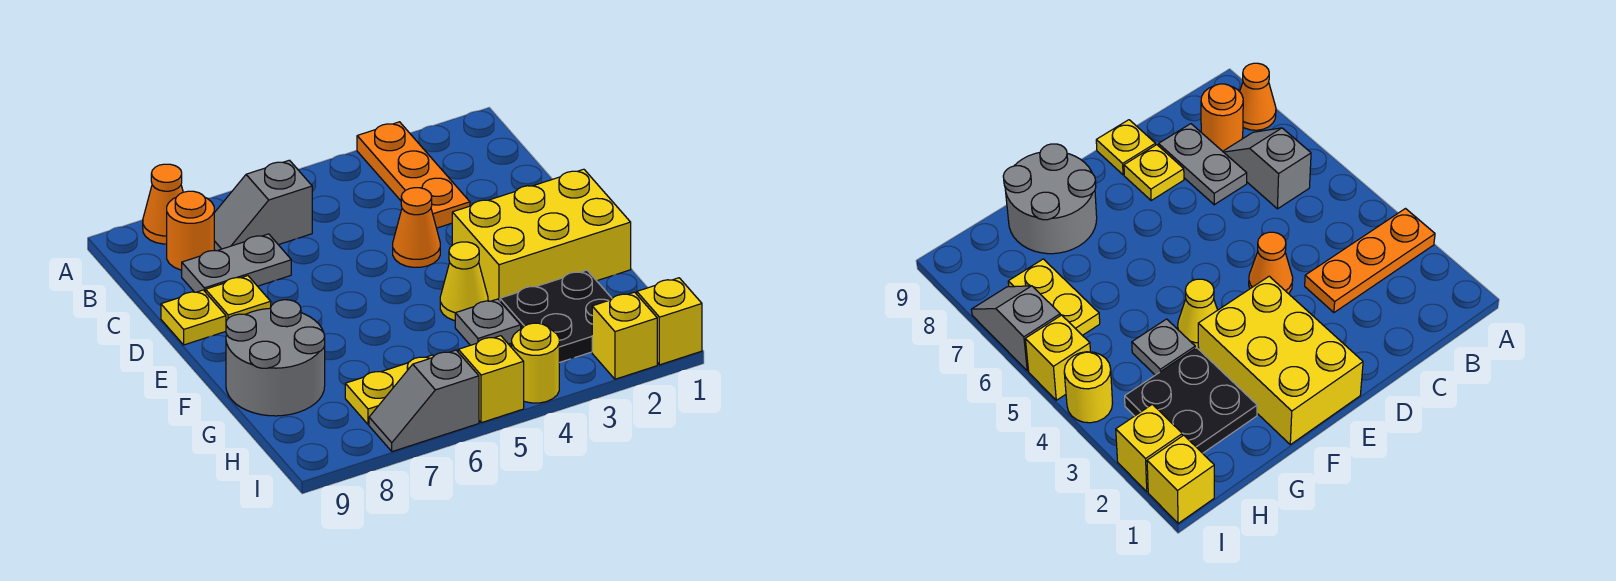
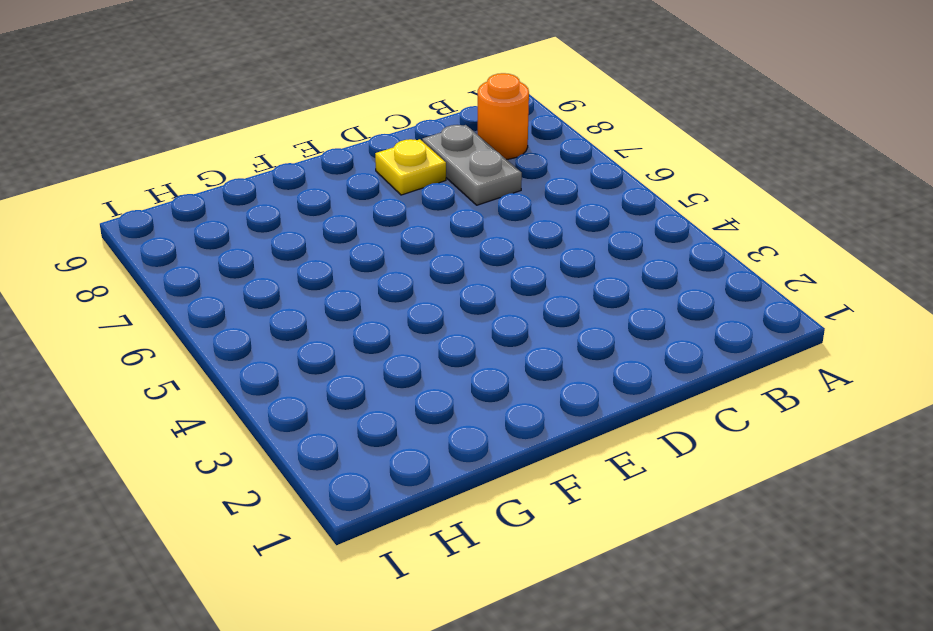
none -> orange plate A3:C3 level 1
none -> orange cone A8 level 1
none -> grey slope B6:B7 level 1 top 6

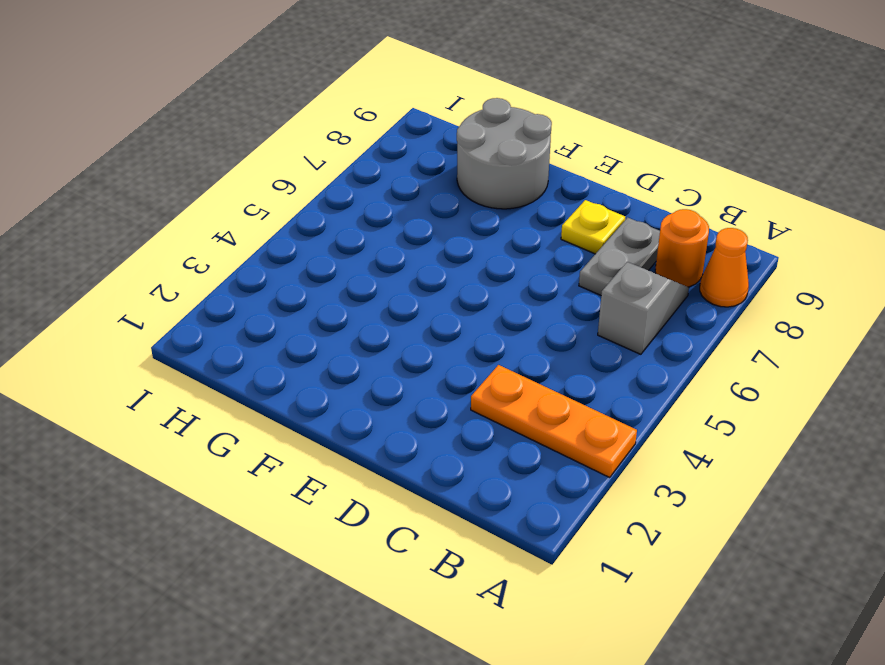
none -> orange cone D4 level 1
none -> yellow plate D9 level 1
none -> yellow brick E1:F3 level 1

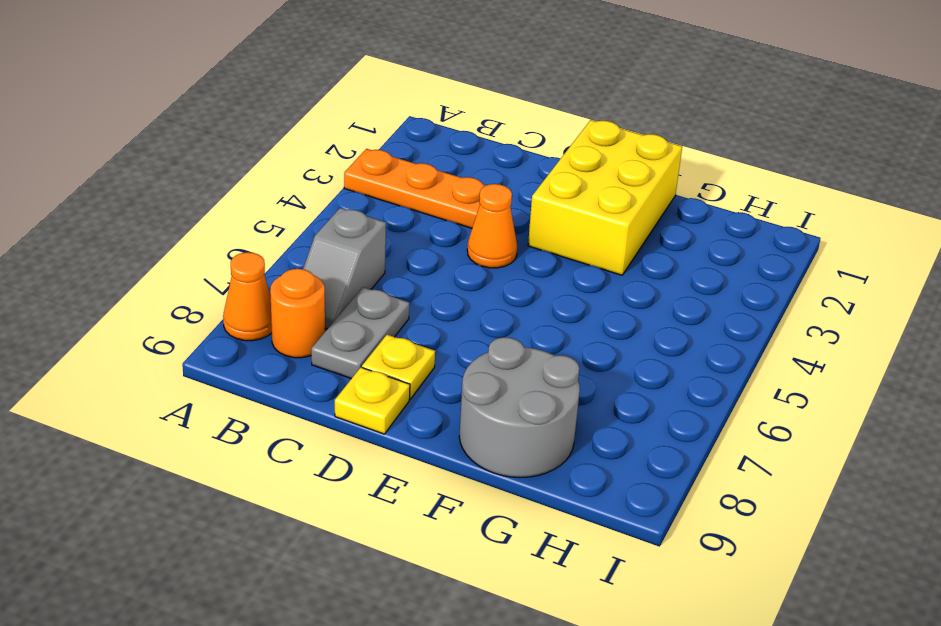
none -> yellow cone F4 level 1
none -> black plate G2:H3 level 1
none -> grey plate G4 level 1

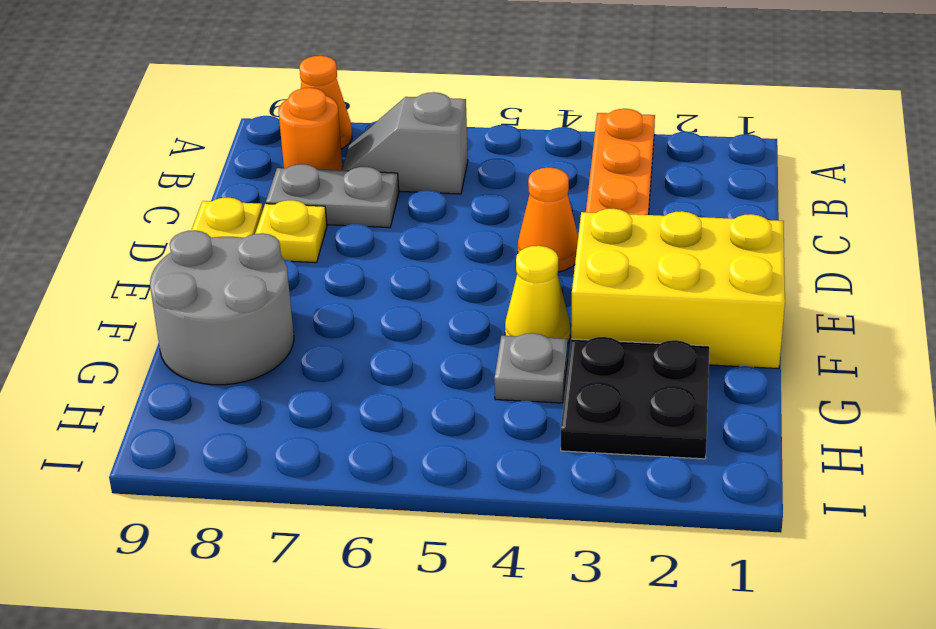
none -> yellow plate H6:H7 level 1
none -> yellow brick I1 level 1
none -> yellow brick I2 level 1

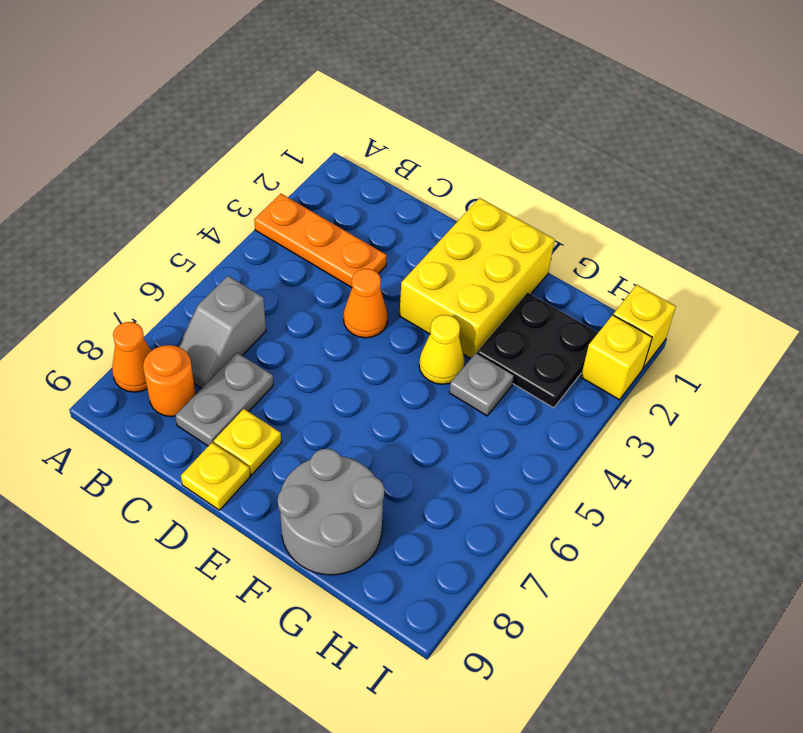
none -> yellow plate H6:H7 level 1
none -> yellow round brick I4 level 1
none -> yellow brick I5 level 1

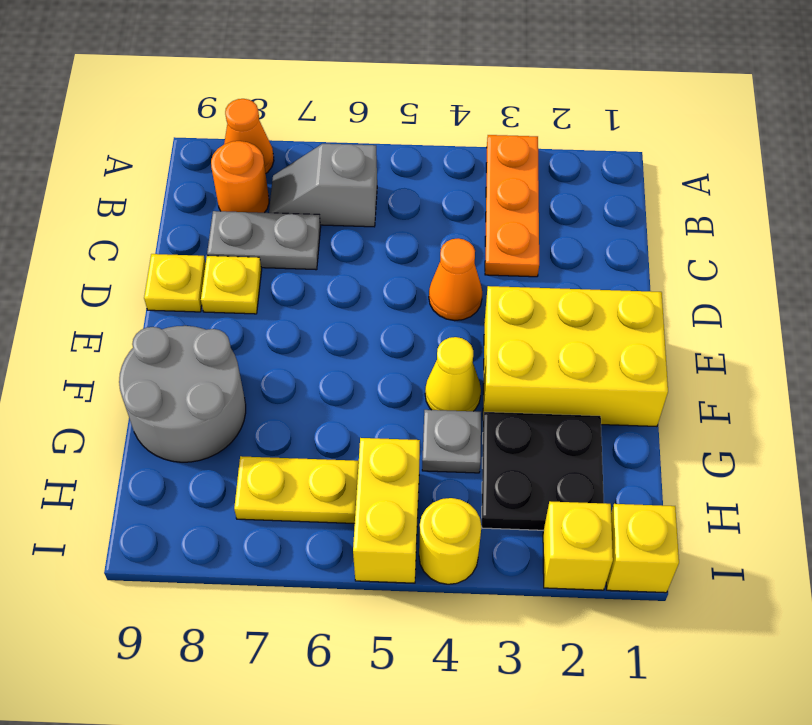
yellow brick H5:I5 level 1 -> yellow brick I5 level 1
none -> grey slope I6:I7 level 1 top 6

